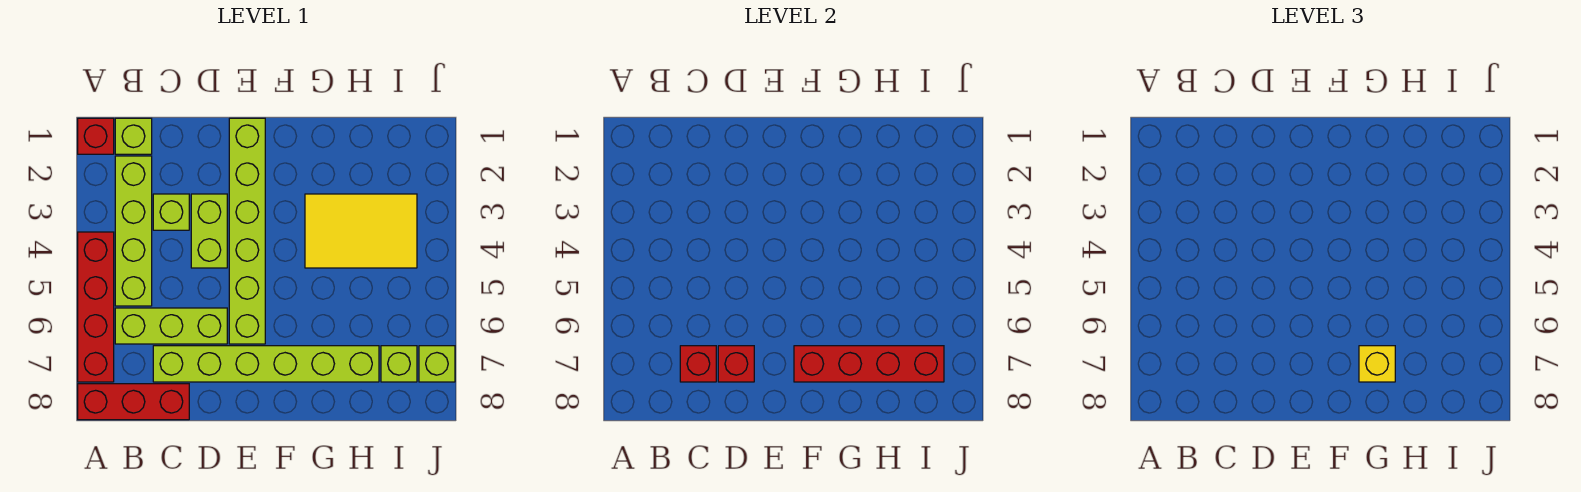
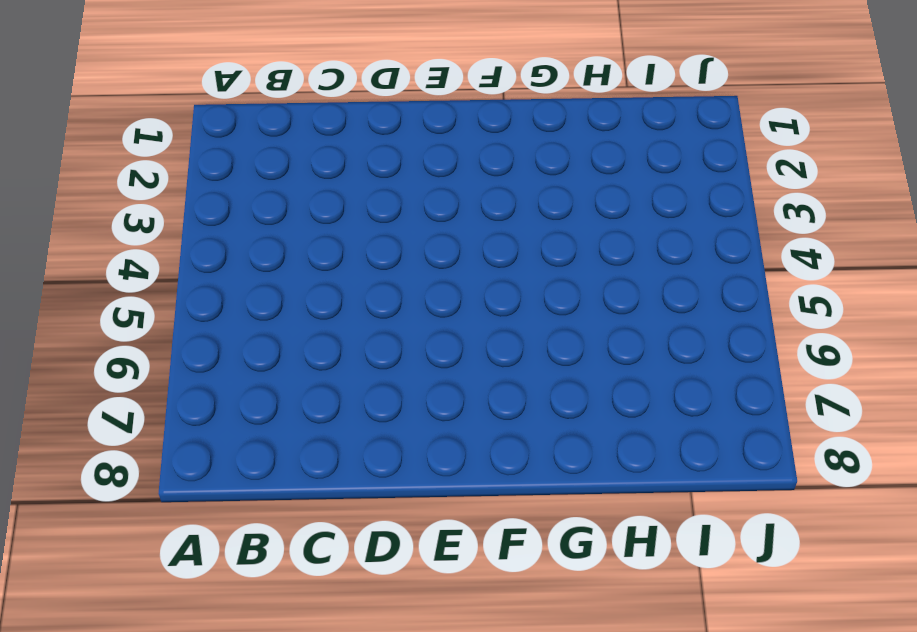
none -> red brick A1 level 1
none -> red brick A4:A7 level 1
none -> red brick A8:C8 level 1

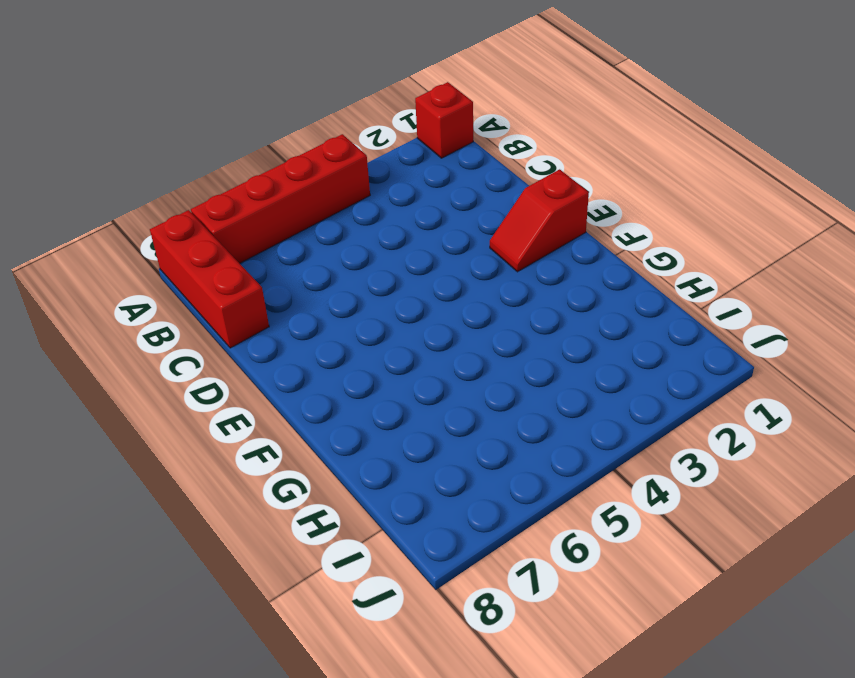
red slope E1:E2 level 1 top 1 -> lime brick E1:E6 level 1
none -> lime brick B1 level 1
none -> lime brick B2:B5 level 1
none -> lime brick B6:D6 level 1

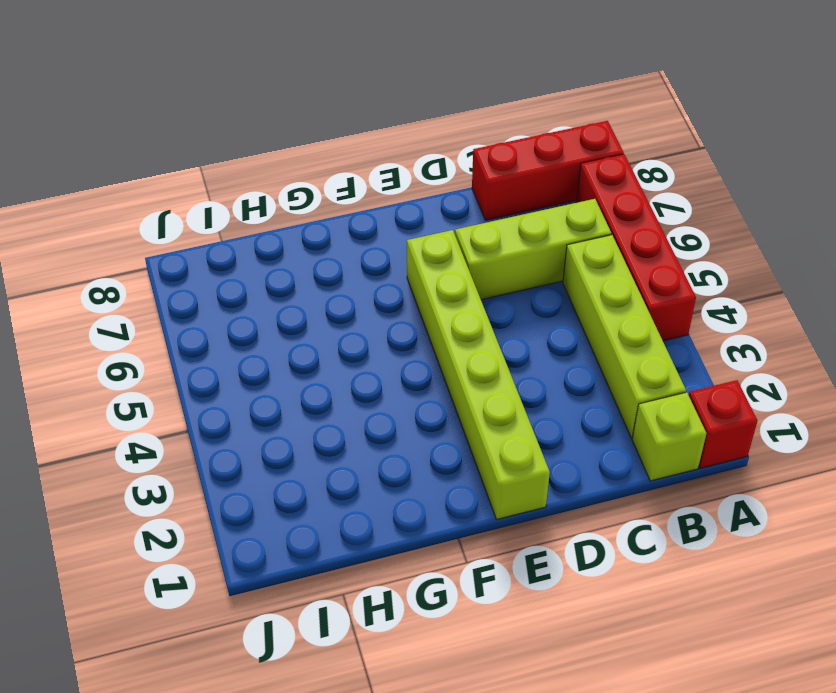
none -> lime brick C3 level 1
none -> lime brick C7:H7 level 1
none -> lime brick D3:D4 level 1

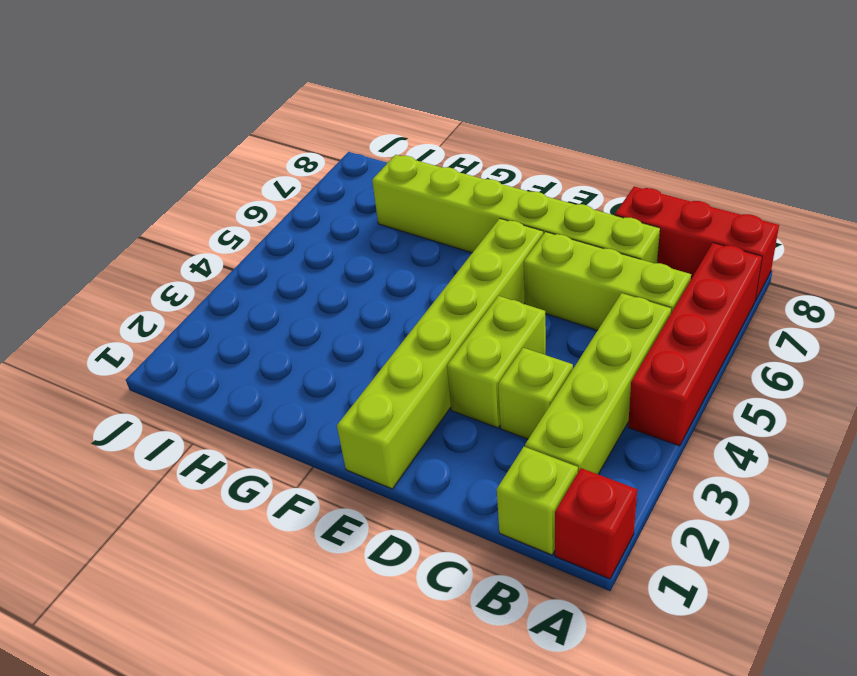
none -> yellow tile G3:I4 level 1
none -> lime brick I7 level 1
none -> lime brick J7 level 1

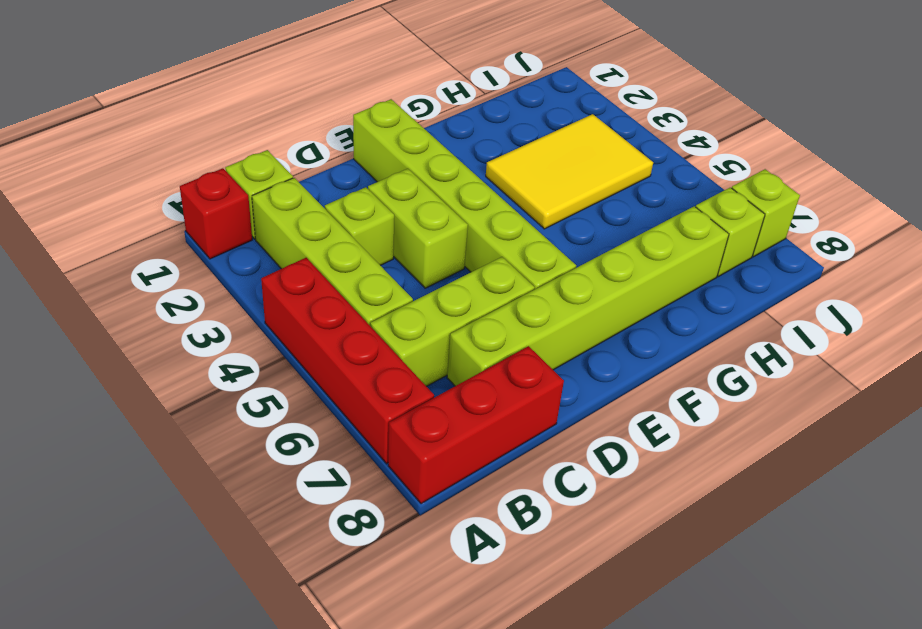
none -> red brick C7 level 2
none -> red brick D7 level 2
none -> red brick F7:I7 level 2

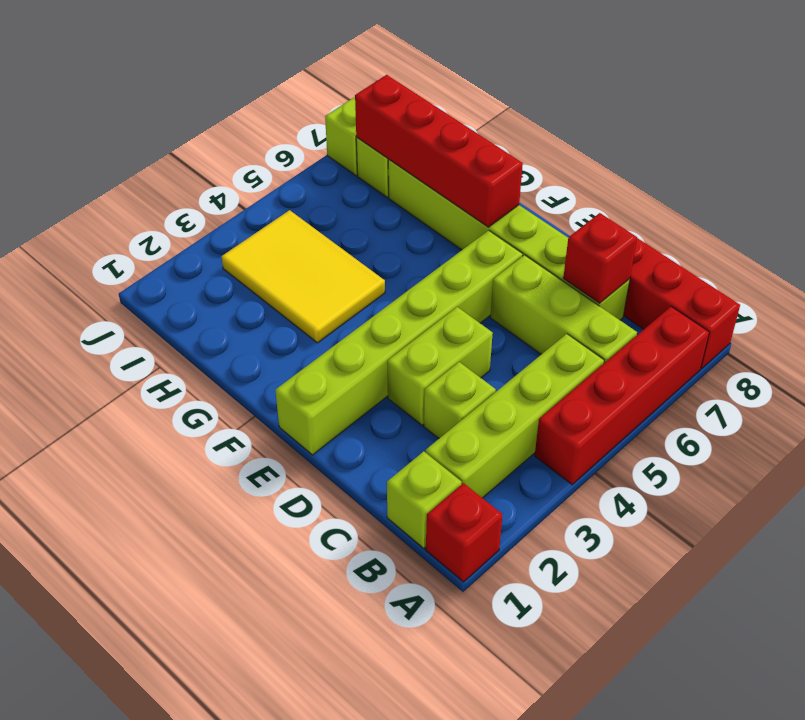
none -> red brick D7 level 2
none -> yellow brick G7 level 3

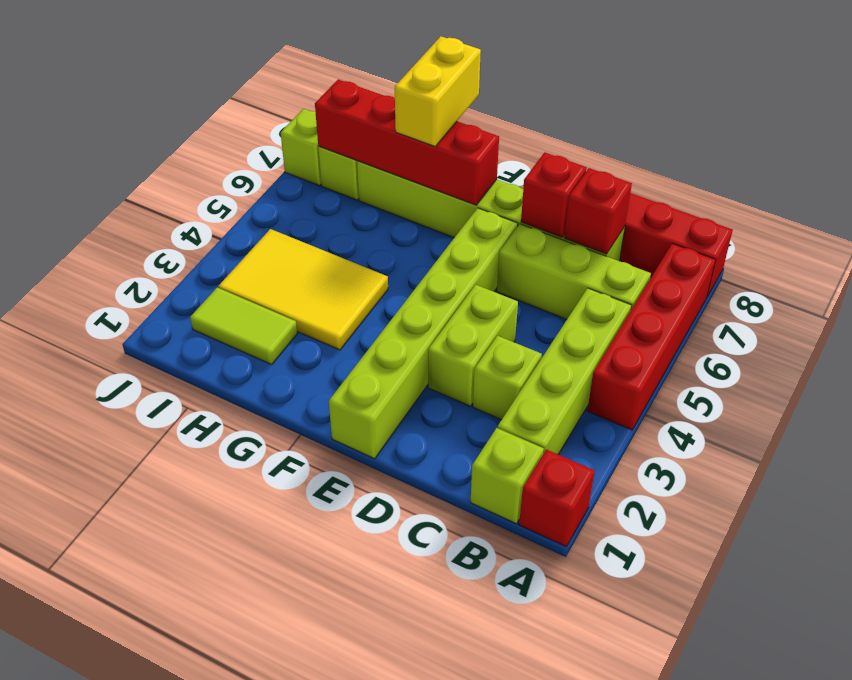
yellow brick G7:G8 level 3 -> yellow brick G7 level 3
lime tile H2:I2 level 1 -> none

